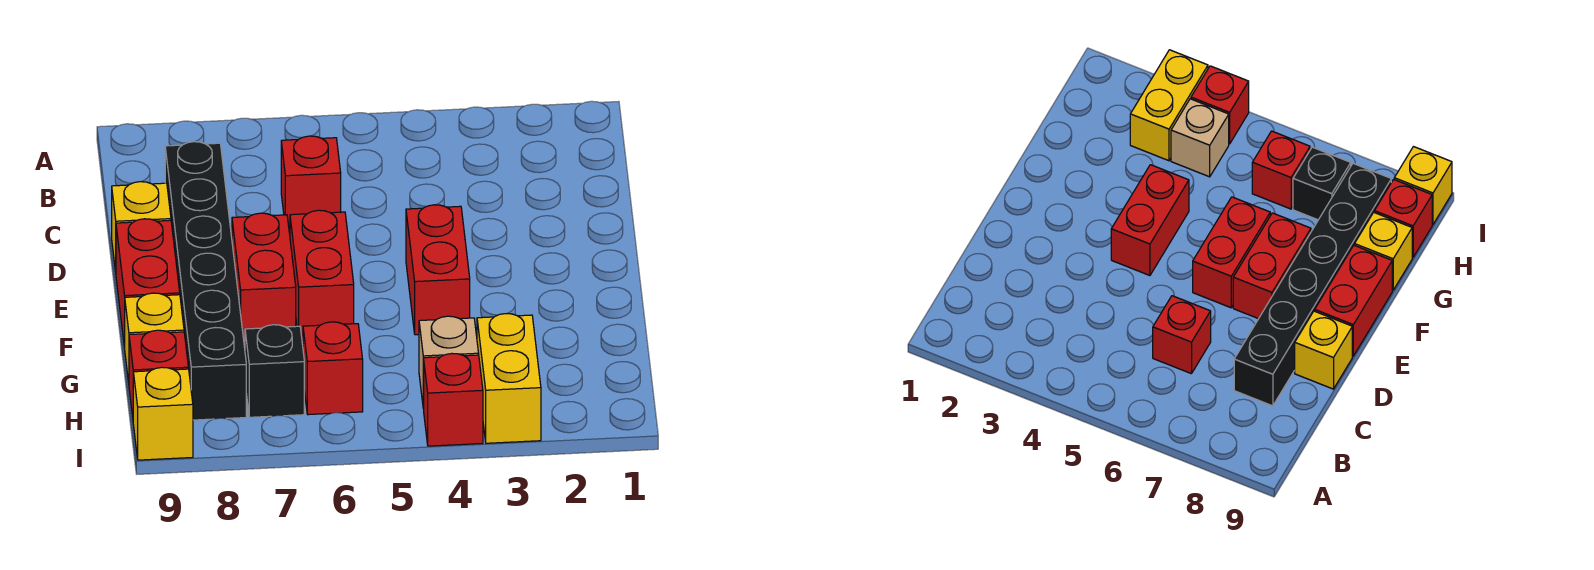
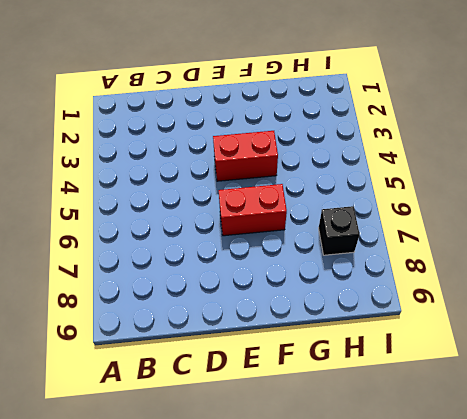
none -> red brick C6 level 1
none -> black brick C8:H8 level 1
none -> yellow brick D9 level 1

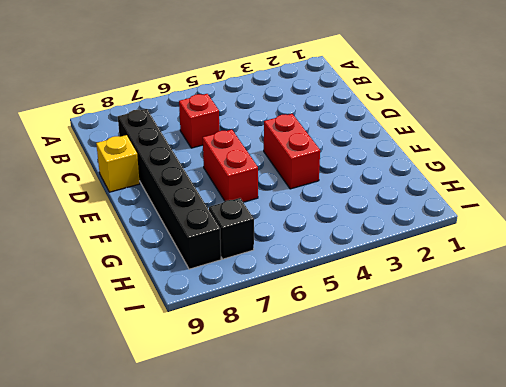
none -> red brick E7:F7 level 1
none -> red brick E9:F9 level 1
none -> yellow brick G9 level 1

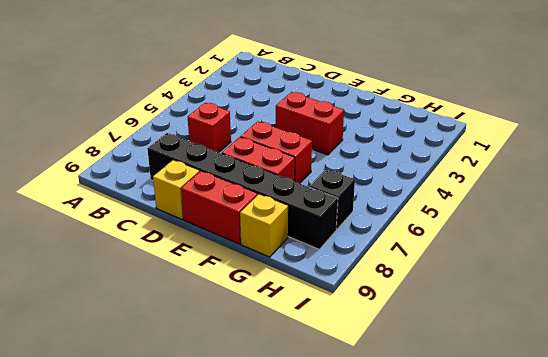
none -> yellow brick H3:I3 level 1
none -> tan brick H4 level 1
none -> red brick H6 level 1

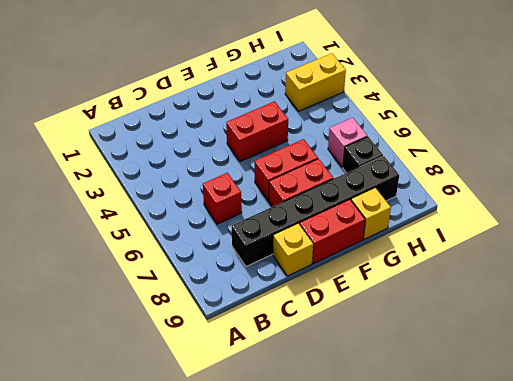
pink brick H6 level 1 -> red brick H6 level 1
none -> tan brick H4 level 1
none -> red brick H9 level 1
none -> red brick I4 level 1

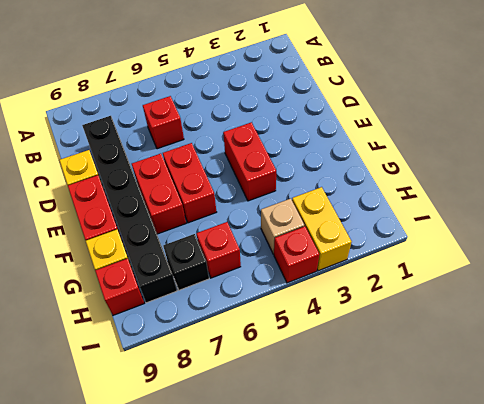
none -> yellow brick I9 level 1

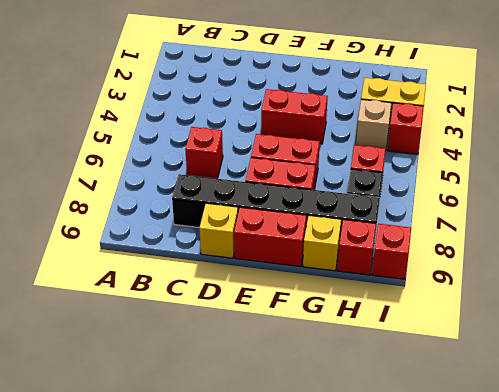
red brick I9 level 1 -> yellow brick I9 level 1

